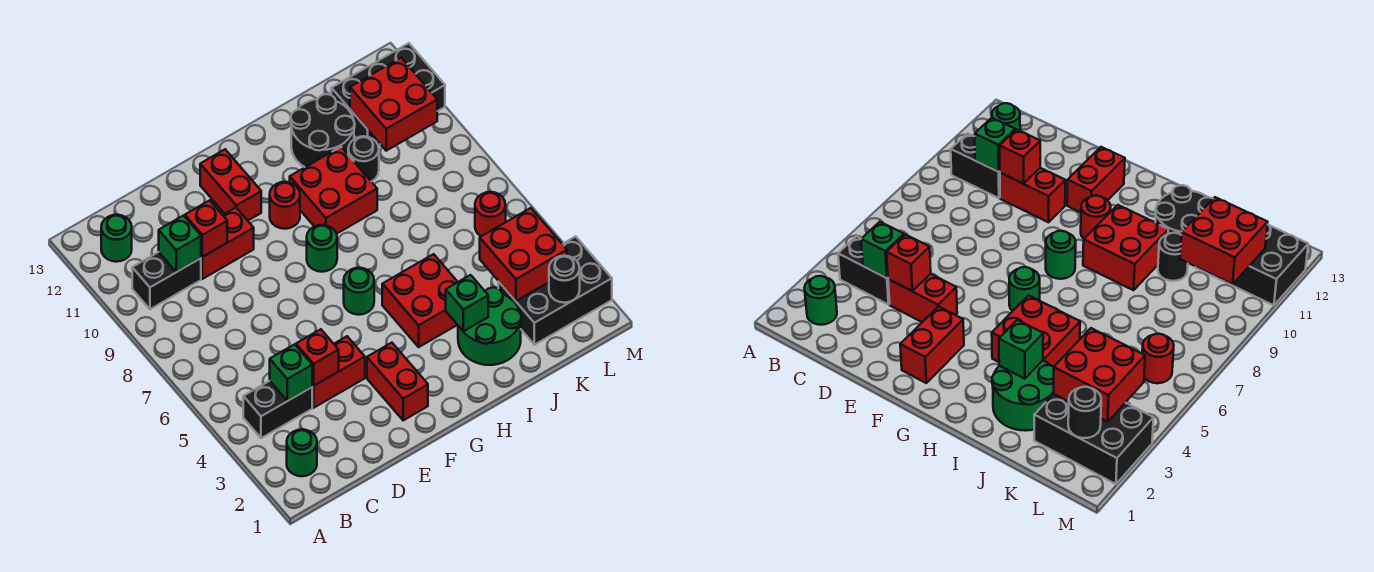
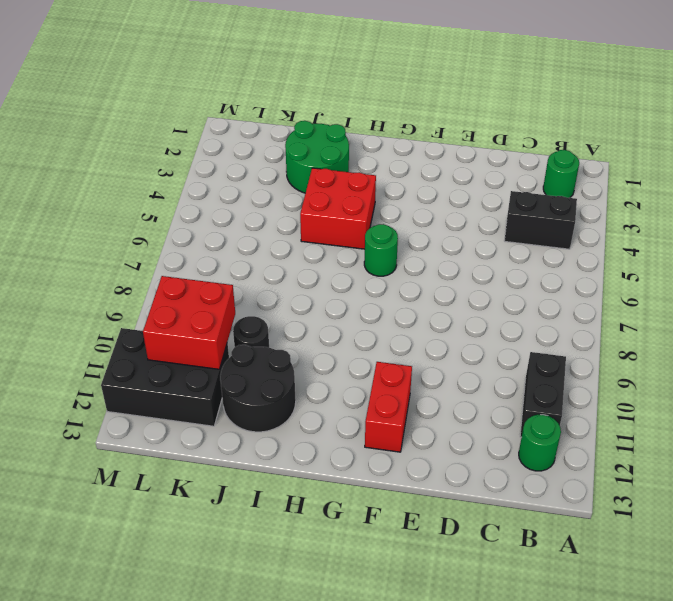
black brick B10:B11 level 1 -> black brick B10:C10 level 1
none -> red brick D4:E4 level 1
none -> red brick D10:E10 level 1
none -> red brick F2:F3 level 1

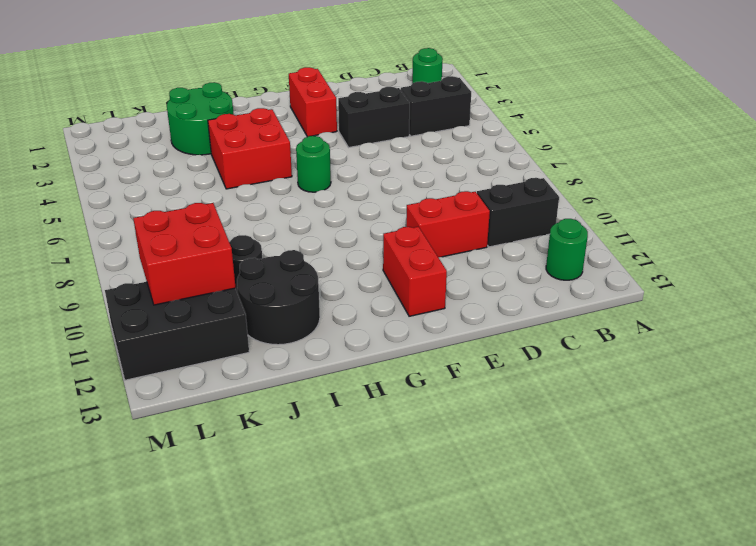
black brick D4:E4 level 1 -> red brick D4:E4 level 1
none -> green round brick G8 level 1
none -> red round brick G10 level 1
none -> red brick H9:I10 level 1

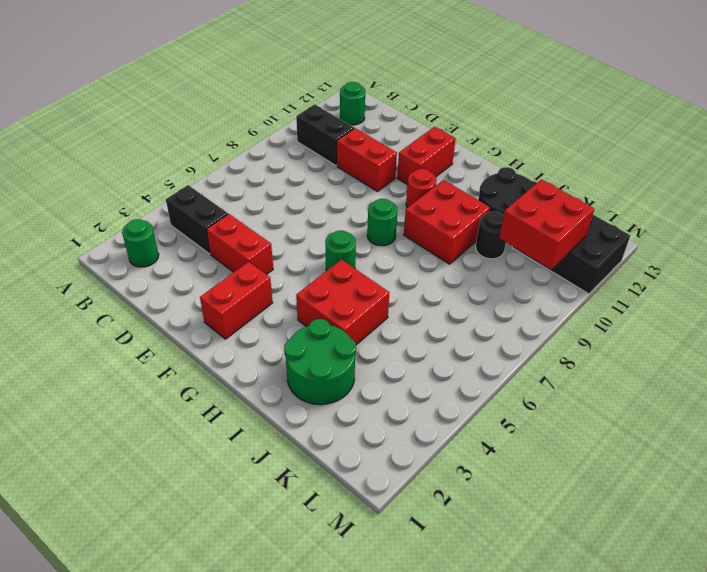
none -> black brick K2:M3 level 1
none -> red round brick L6 level 1
none -> green brick C4 level 2

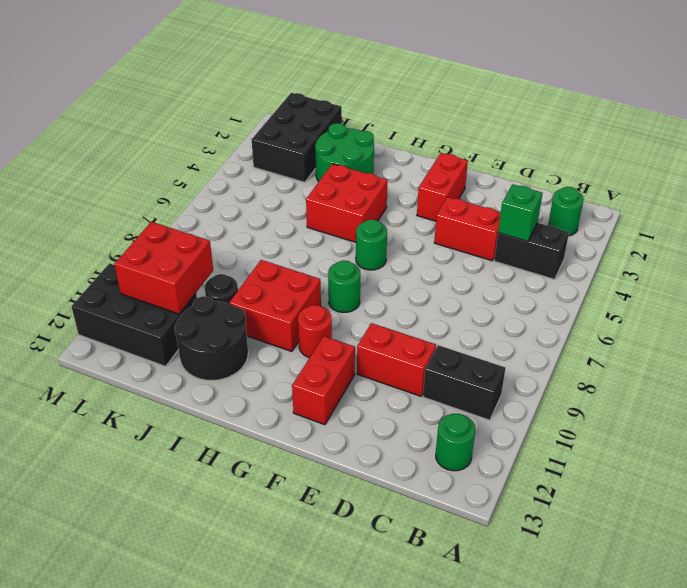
black brick K1:L3 level 1 -> black brick K2:M3 level 1
none -> red round brick L6 level 1
none -> green brick C10 level 2
none -> red brick D4 level 2

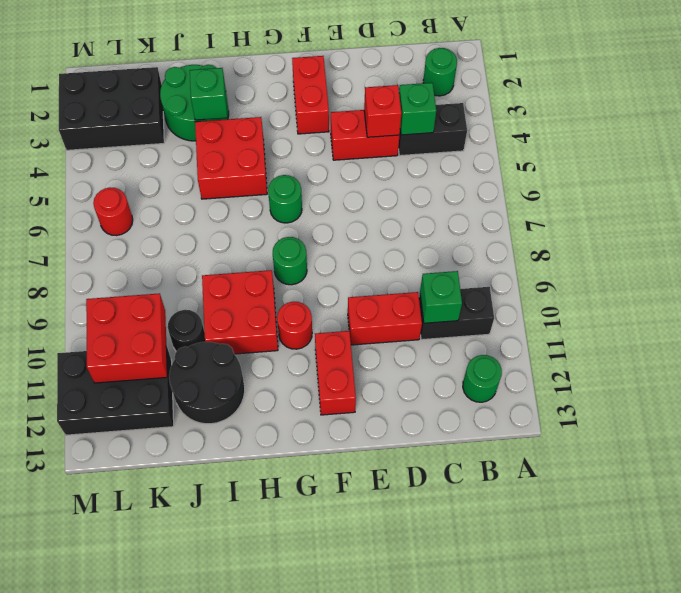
none -> red brick D10 level 2
none -> red brick K3:L4 level 2
none -> black round brick L2 level 2

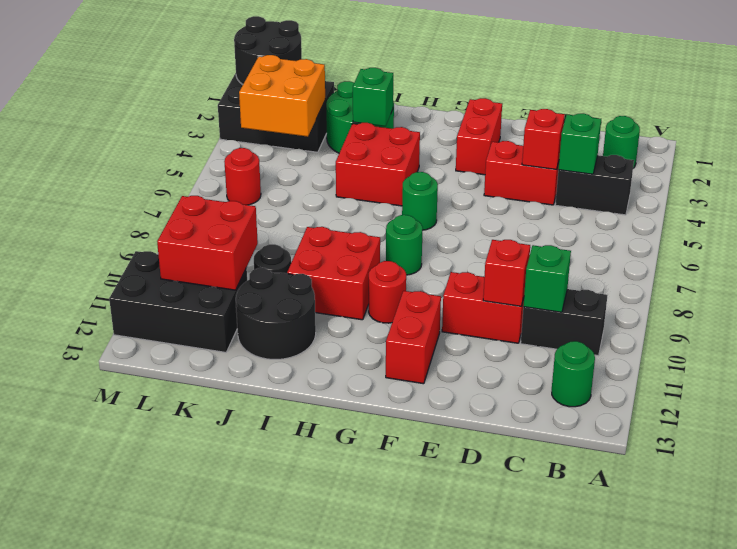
orange brick K3:L4 level 2 -> red brick K3:L4 level 2
black round brick L1:M2 level 2 -> black round brick L2 level 2

